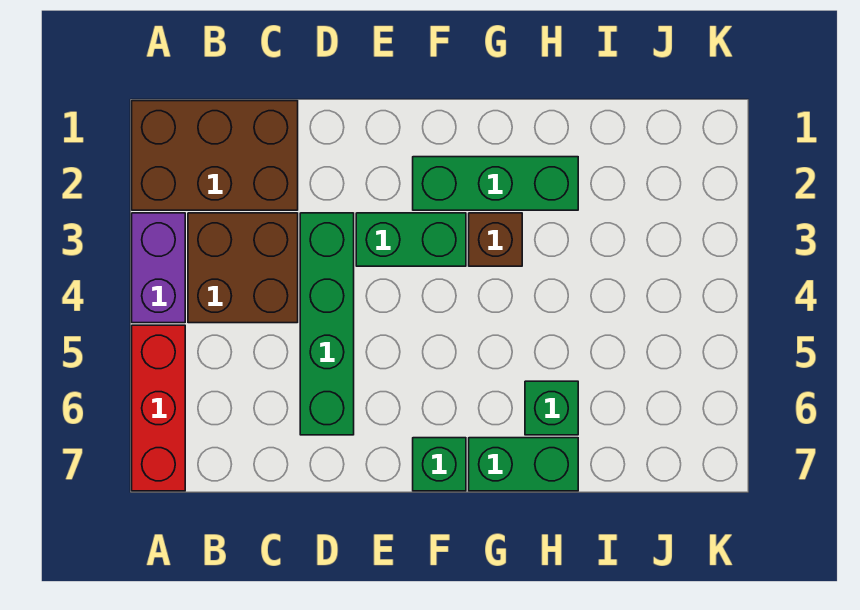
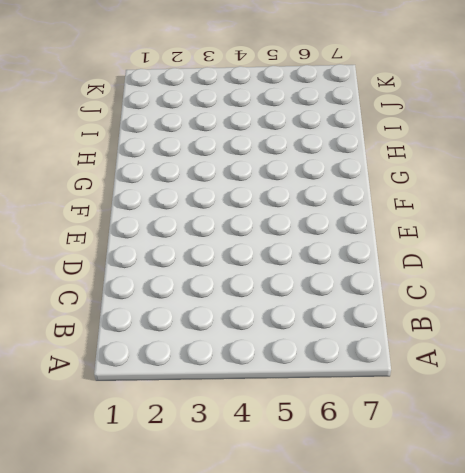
none -> brown brick A1:C2 level 1
none -> purple brick A3:A4 level 1

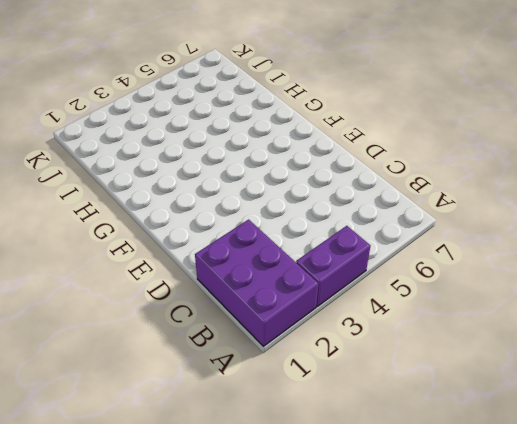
purple brick A1:C2 level 1 -> brown brick A1:C2 level 1
none -> red brick A5:A7 level 1
none -> brown brick B3:C4 level 1

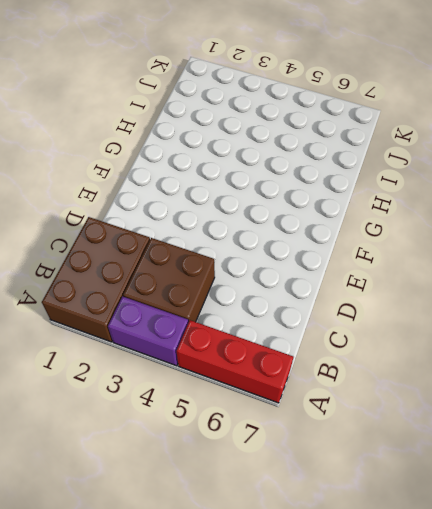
none -> green brick D3:D6 level 1
none -> green brick E3:F3 level 1

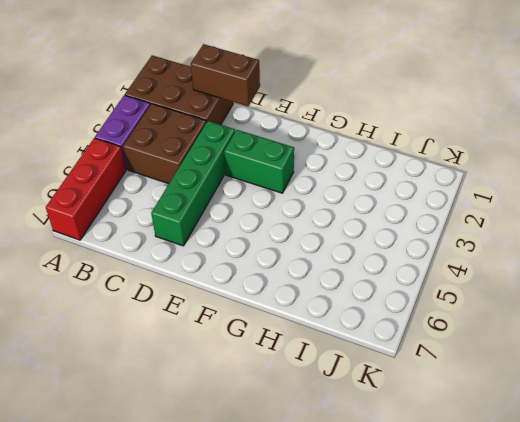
brown brick C1:D1 level 2 -> none
none -> green brick F2:H2 level 1
none -> green brick F7 level 1

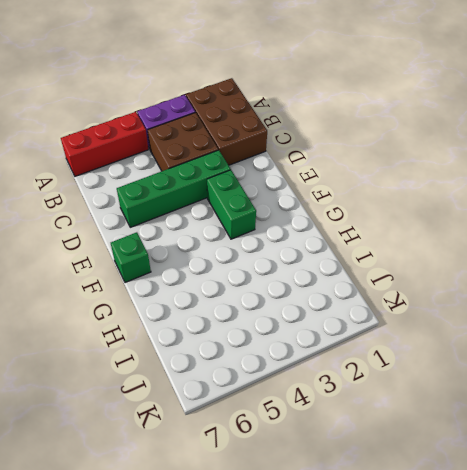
none -> green brick F2:H2 level 1
none -> brown brick G3 level 1

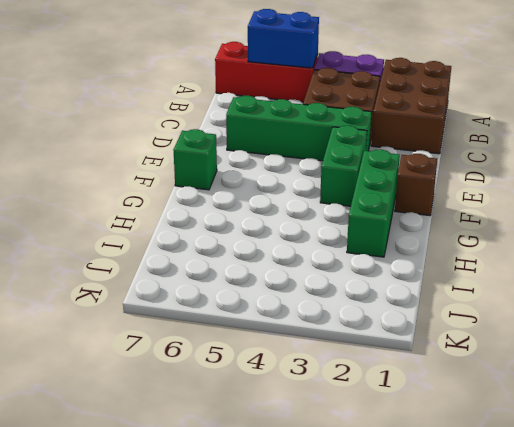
blue brick A5:A6 level 2 -> none
brown brick F1 level 1 -> brown brick G3 level 1
none -> green brick G7:H7 level 1
none -> green brick H6 level 1

